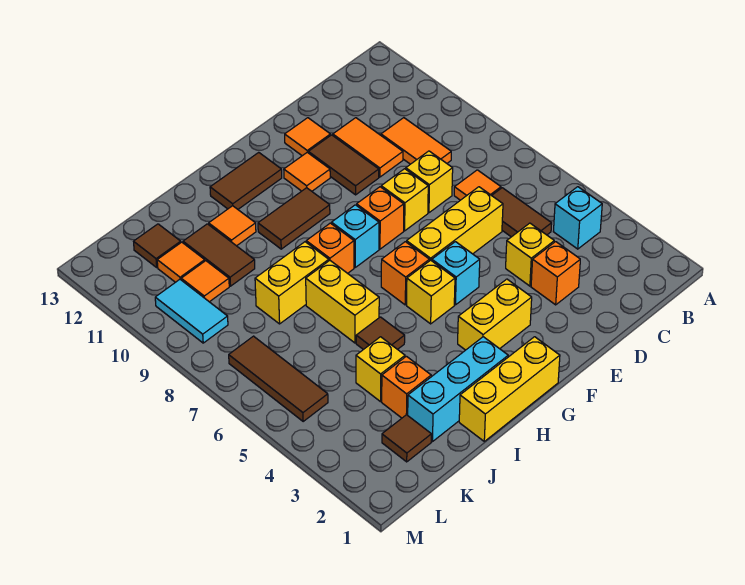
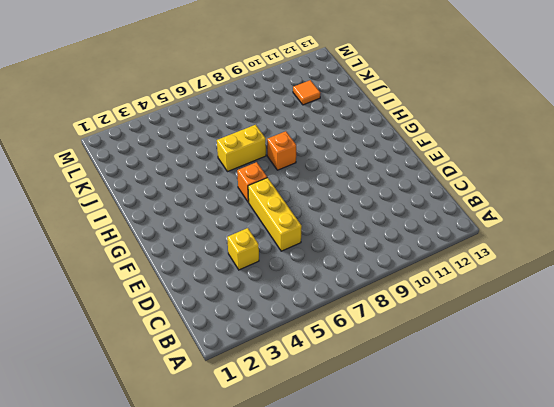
none -> cyan brick B4 level 1
none -> brown tile C5:C6 level 1
none -> orange tile C7 level 1
none -> orange tile C9:C10 level 1

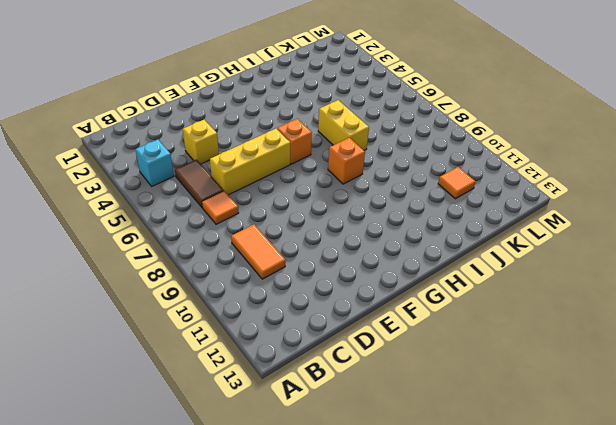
none -> orange brick D3 level 1
none -> yellow brick D8 level 1
none -> orange tile D10:D11 level 1
none -> yellow brick E8 level 1

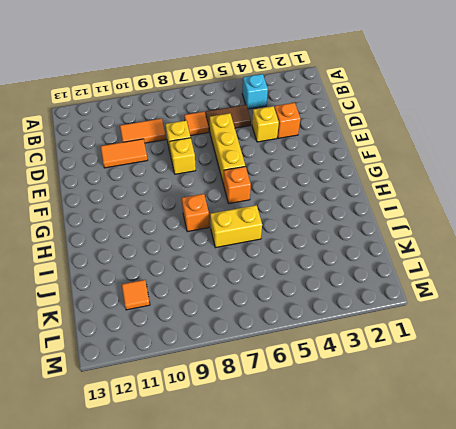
none -> brown tile E10:E11 level 1
none -> orange tile E12 level 1
none -> yellow brick F3:G3 level 1
none -> cyan brick F5 level 1

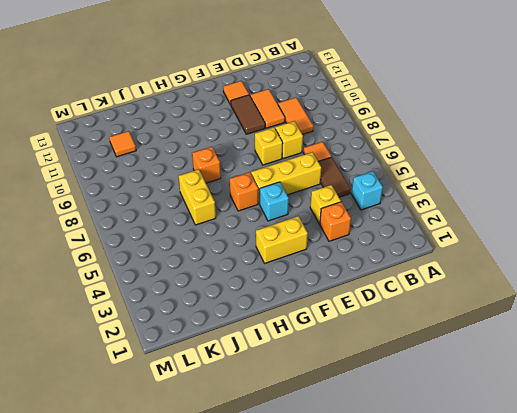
none -> orange brick F8 level 1
none -> orange tile F11 level 1
none -> yellow brick G1:I1 level 1
none -> yellow brick G5 level 1

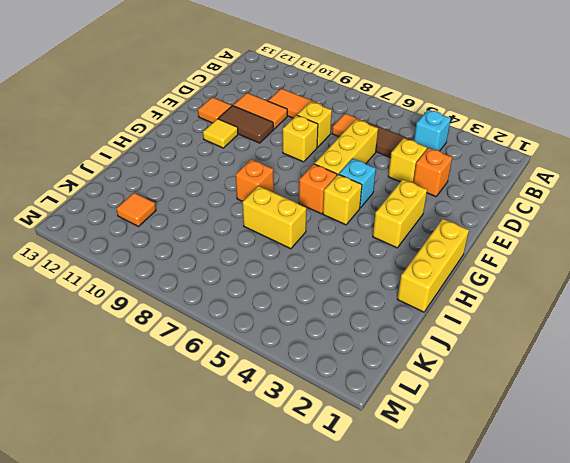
yellow tile F11 level 1 -> orange tile F11 level 1
none -> orange brick F8 level 1
none -> cyan brick G8 level 1
none -> brown tile G10:H10 level 1
none -> brown tile G12:H12 level 1

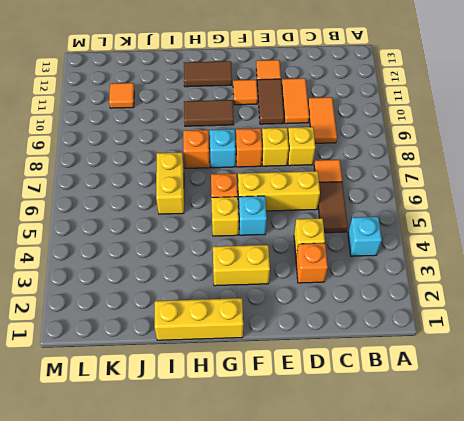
none -> cyan brick H2:J2 level 1
none -> brown tile I5 level 1
none -> yellow brick I8:J8 level 1
none -> orange tile I11 level 1

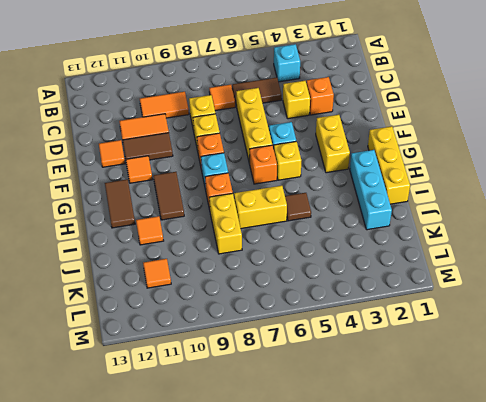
none -> orange brick J3 level 1
none -> yellow brick J4 level 1
none -> brown tile J10:J11 level 1
none -> brown tile K2 level 1

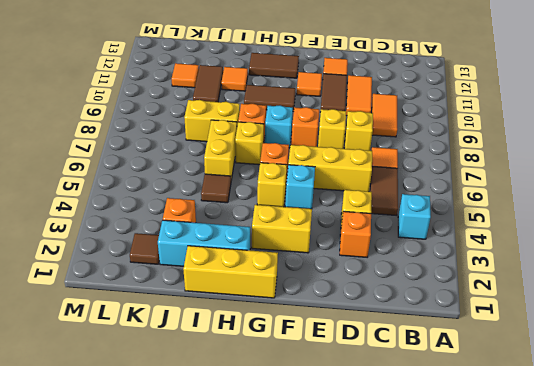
yellow brick H7 level 1 -> yellow brick J4 level 1
none -> orange tile K10 level 1
none -> brown tile K12 level 1
none -> brown tile L5:L7 level 1
none -> cyan tile L9:L10 level 1

